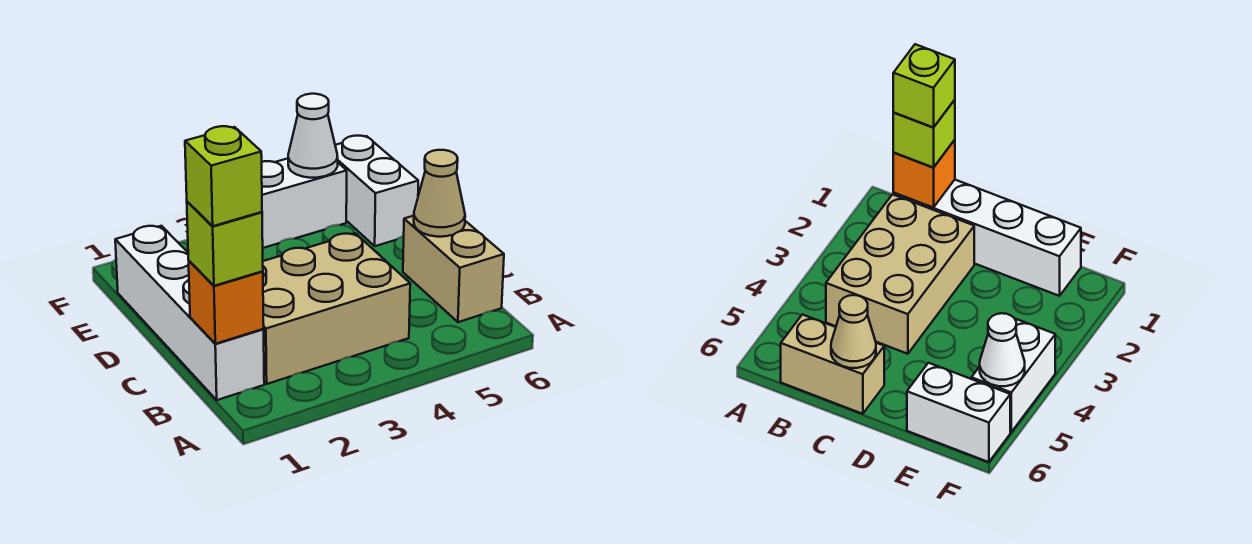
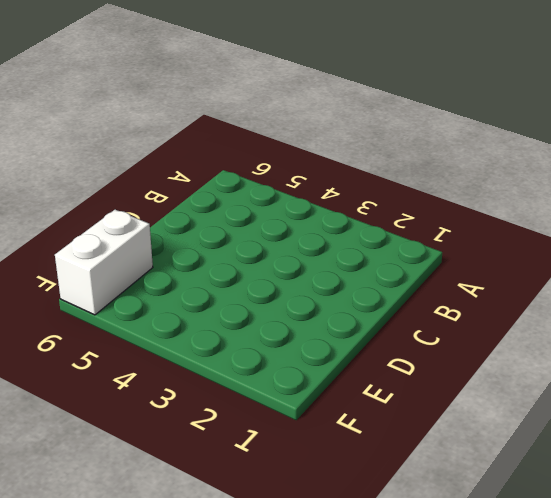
none -> white brick B1:E1 level 1
none -> tan brick B2:C4 level 1

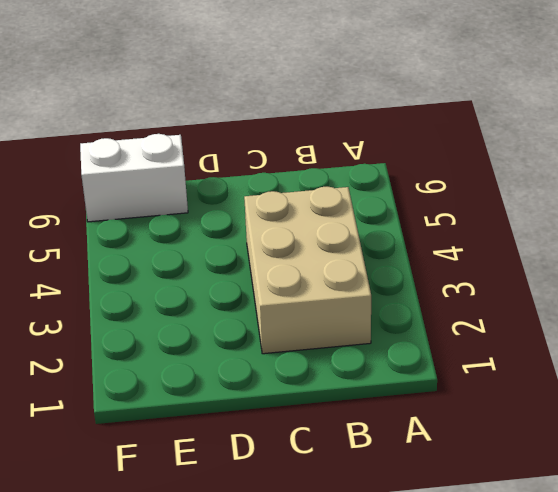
none -> white brick B1:E1 level 1
none -> tan brick B6:C6 level 1

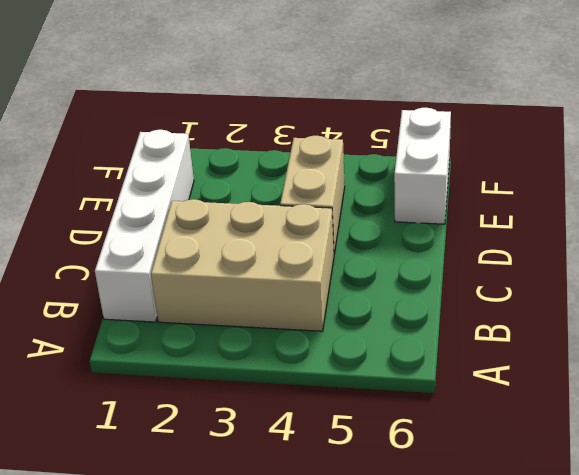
tan brick D4:E4 level 1 -> tan brick B6:C6 level 1
none -> white brick F4:F5 level 1
none -> orange brick B1 level 2

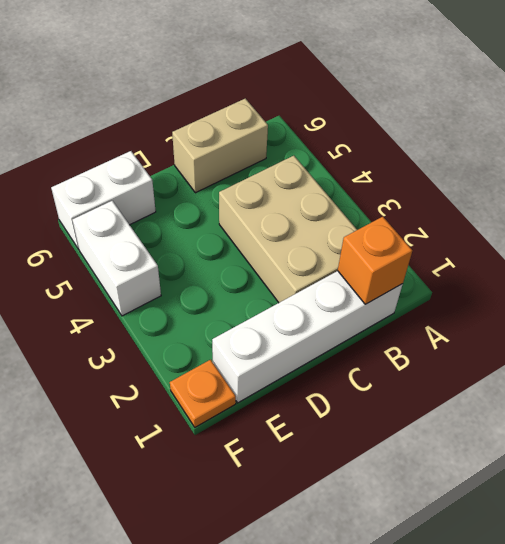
orange plate F1 level 1 -> none
none -> tan cone C6 level 2
none -> white cone F5 level 2

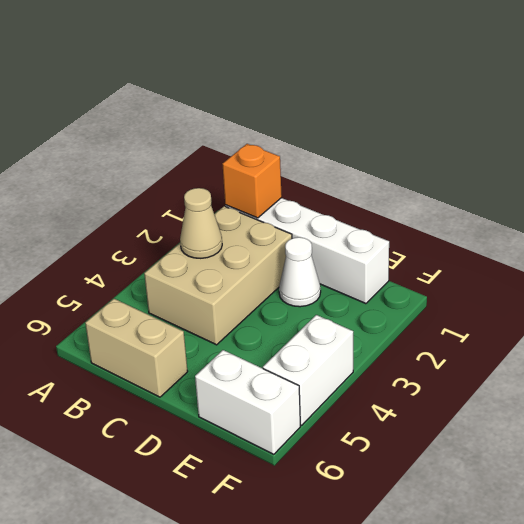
tan cone B3 level 2 -> tan cone C6 level 2
white cone D2 level 1 -> white cone F5 level 2
none -> lime brick B1 level 3
none -> lime brick B1 level 4

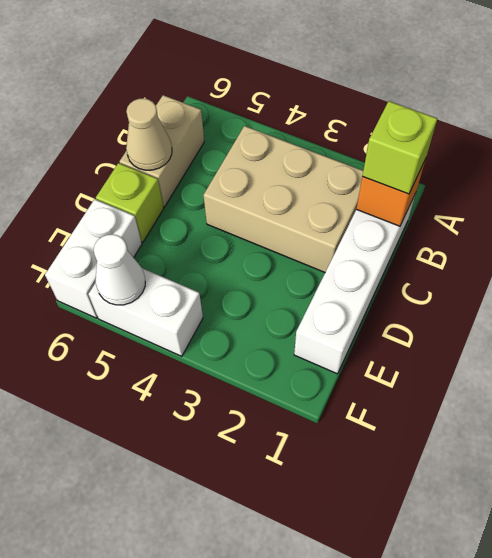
lime brick D6 level 1 -> lime brick B1 level 4

